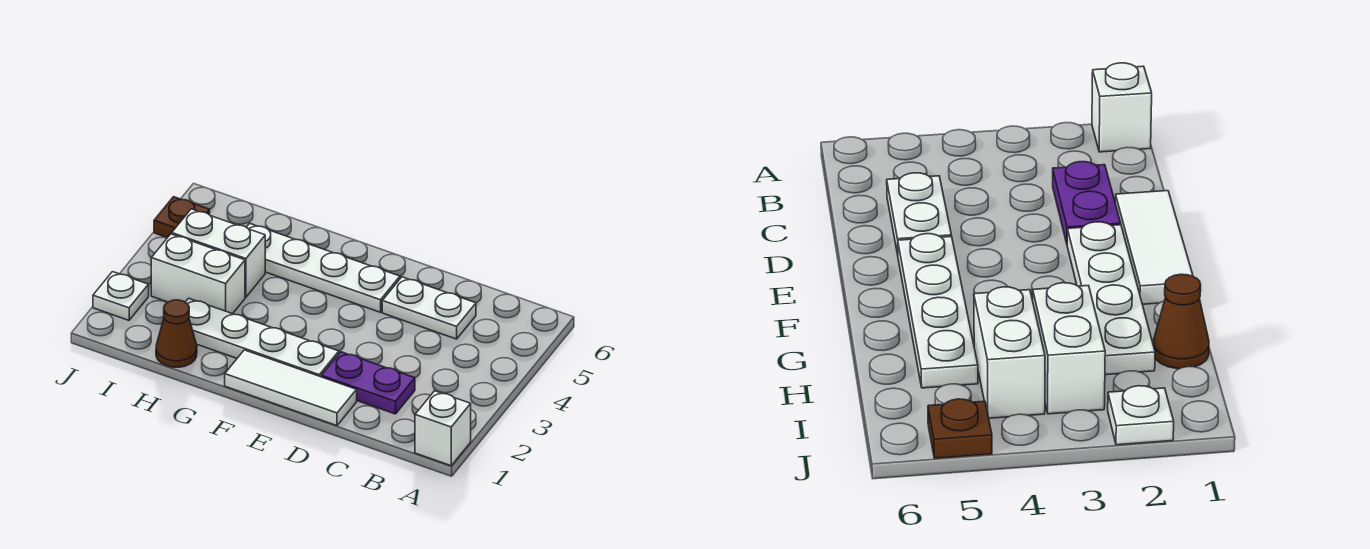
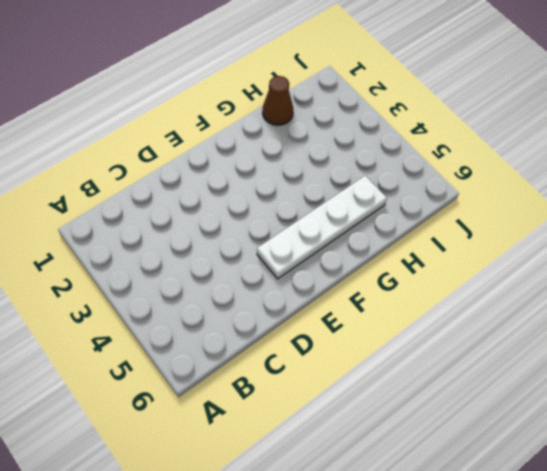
none -> white brick A1 level 1
none -> purple plate C2:D2 level 1

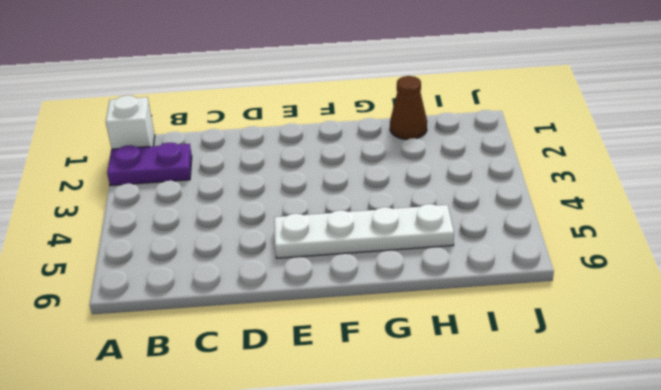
purple plate A2:B2 level 1 -> purple plate C2:D2 level 1
none -> white plate C5:D5 level 1
none -> white tile D1:F1 level 1

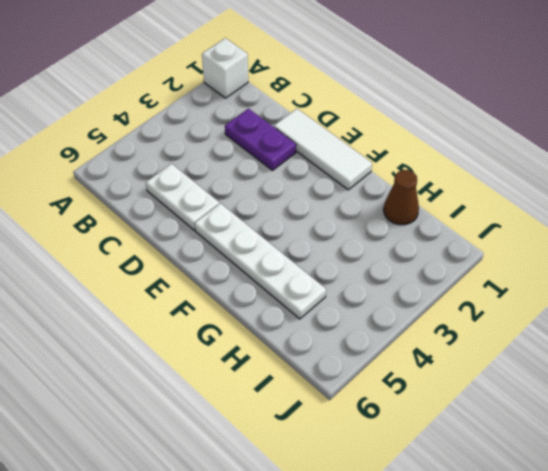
none -> white plate E2:H2 level 1
none -> white brick H3:I3 level 1

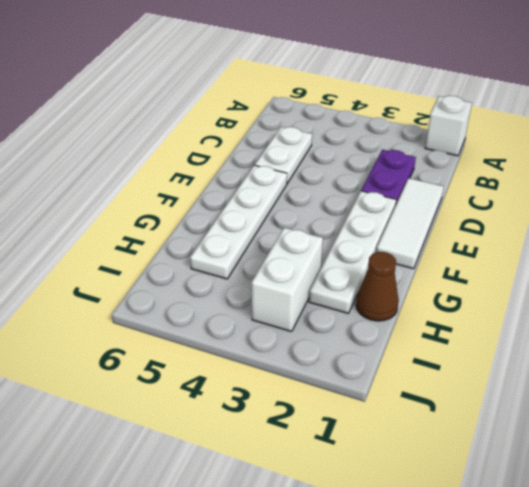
none -> white brick H4:I4 level 1
none -> white plate J2 level 1

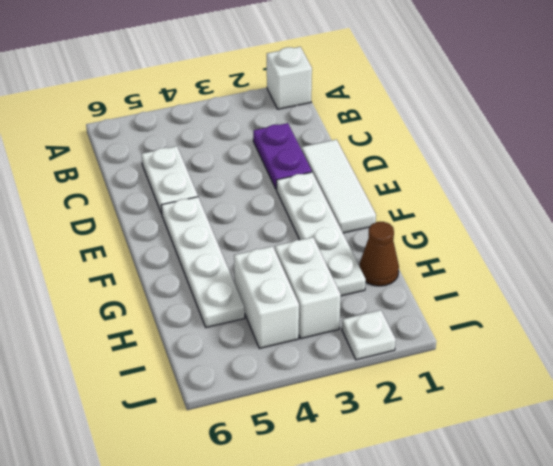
none -> brown plate J5 level 1

